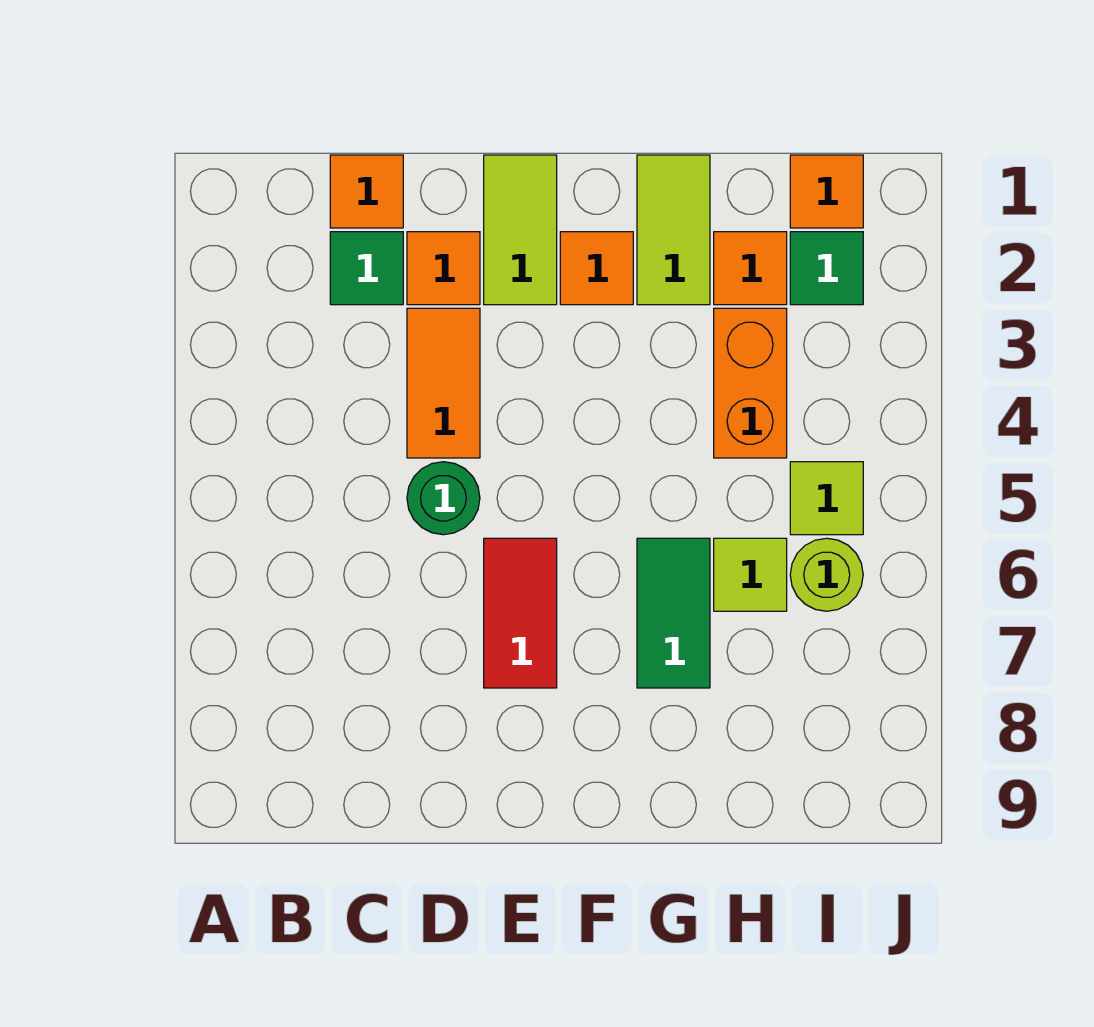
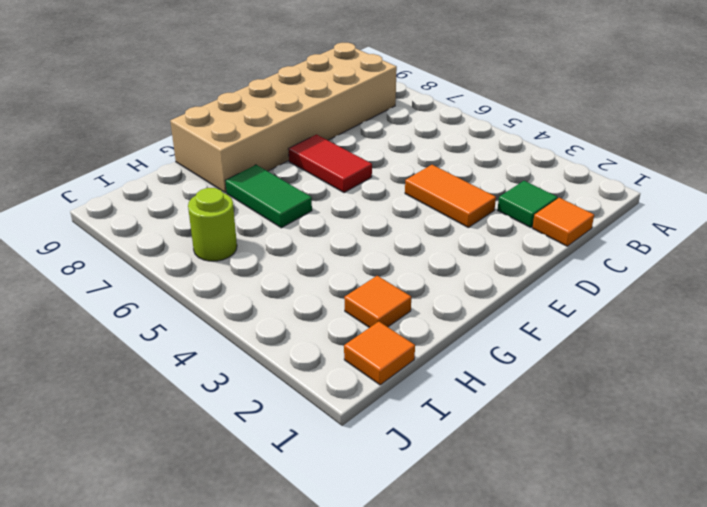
tan brick B8:G9 level 1 -> none
none -> orange tile D2 level 1
none -> green round brick D5 level 1
none -> lime tile E1:E2 level 1

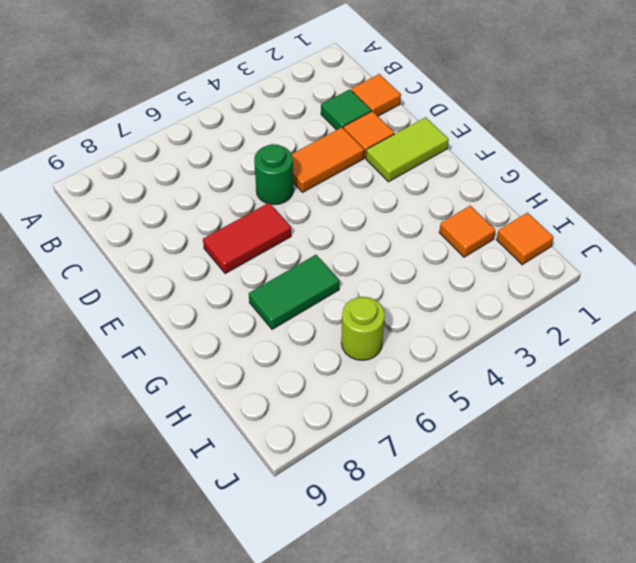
none -> orange tile F2 level 1
none -> lime tile G1:G2 level 1
none -> orange brick H3:H4 level 1

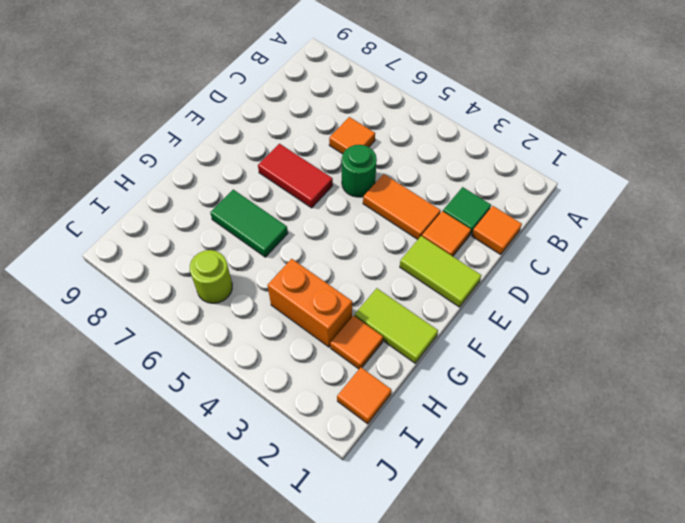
orange tile C6 level 1 -> orange tile F2 level 1
none -> lime tile H6 level 1
none -> green tile I2 level 1
none -> lime tile I5 level 1

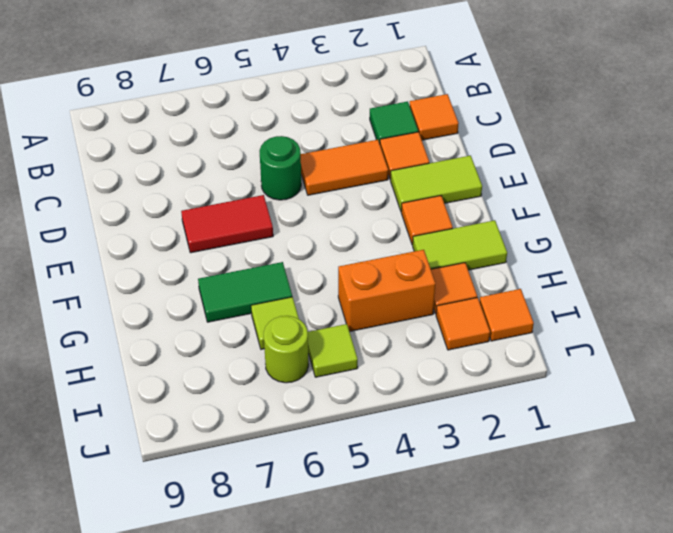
orange tile I2 level 1 -> green tile I2 level 1

